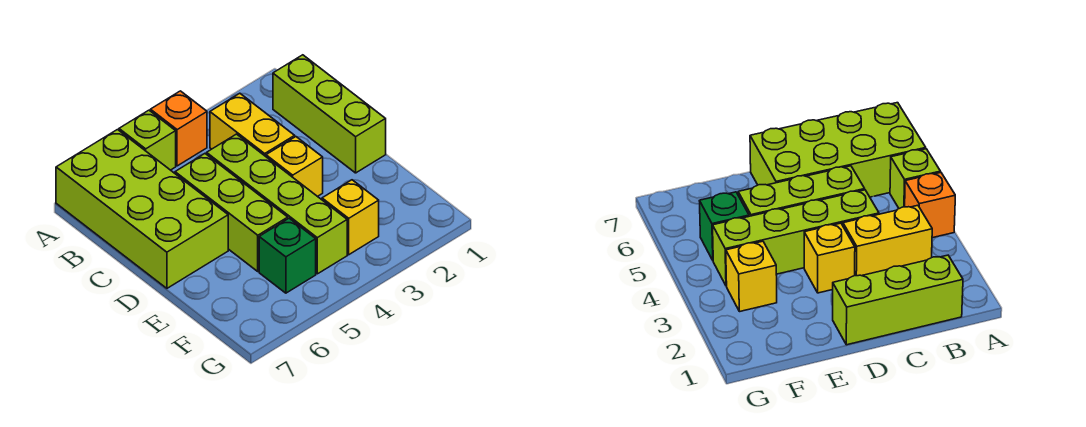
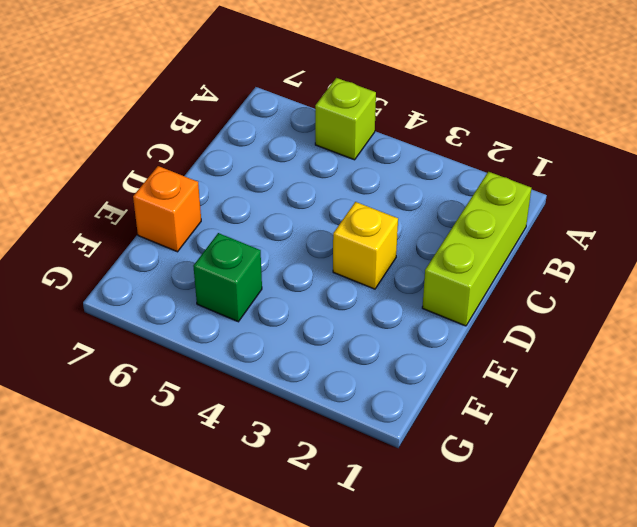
orange brick E7 level 1 -> orange brick A4 level 1
none -> lime brick A6:D7 level 1
none -> yellow brick B3:C3 level 1

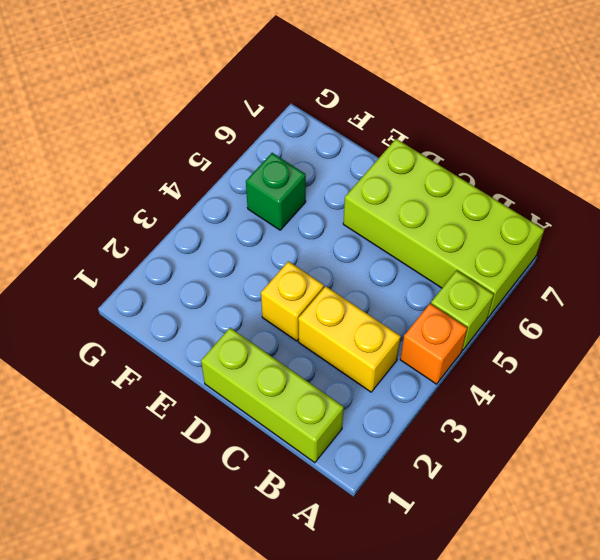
none -> lime brick C4:F4 level 1
none -> lime brick C5:E5 level 1

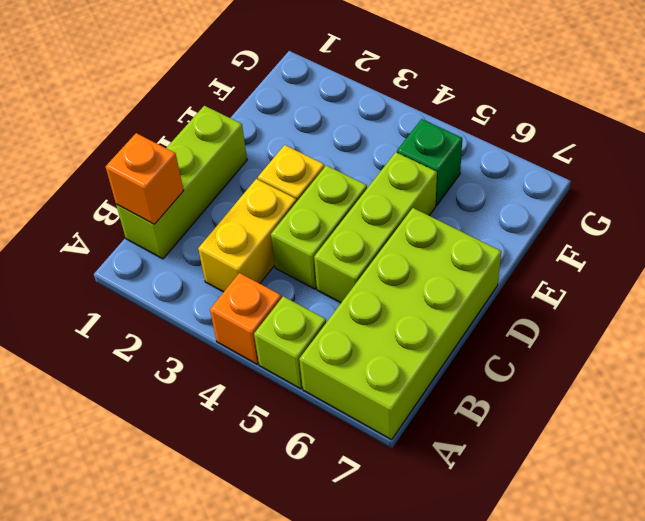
orange brick B1 level 2 -> none
lime brick C4:D4 level 1 -> lime brick C4:F4 level 1
none -> yellow brick F3 level 1

